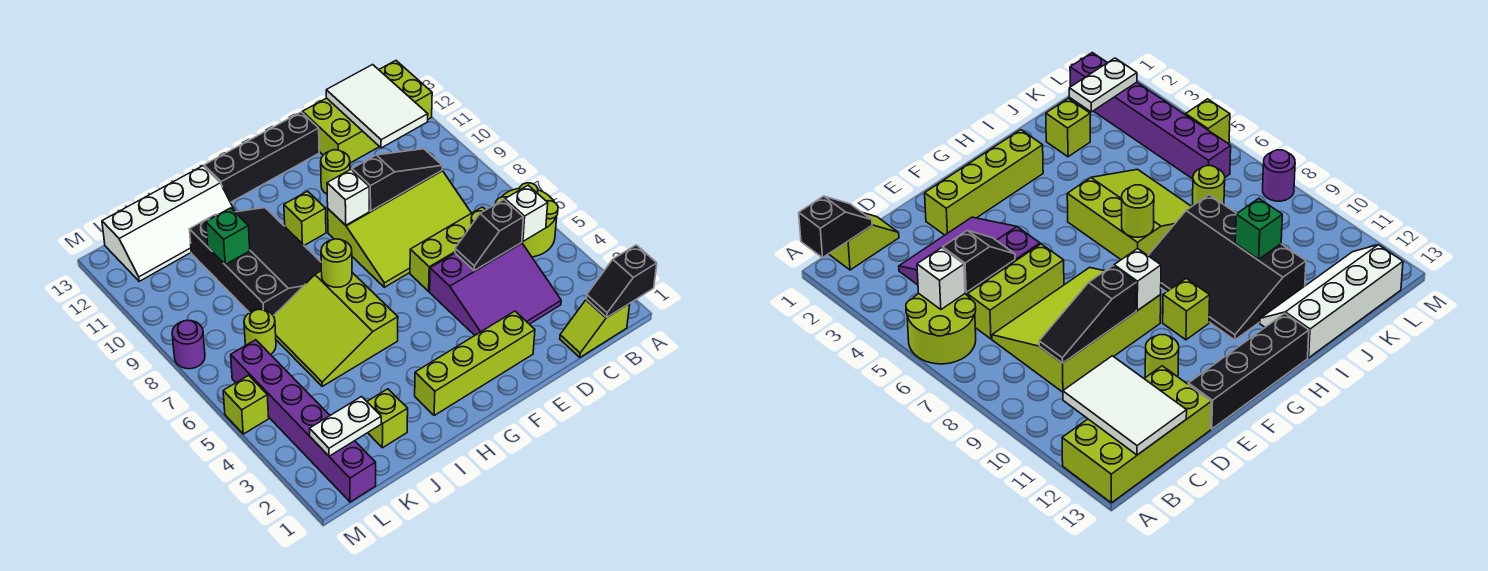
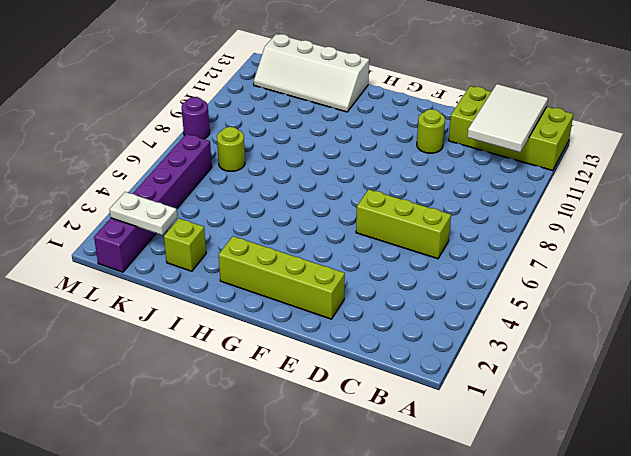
none -> lime round brick A5:B6 level 1
none -> lime slope B1:C1 level 1 top B
none -> purple slope C3:E5 level 1 top 5

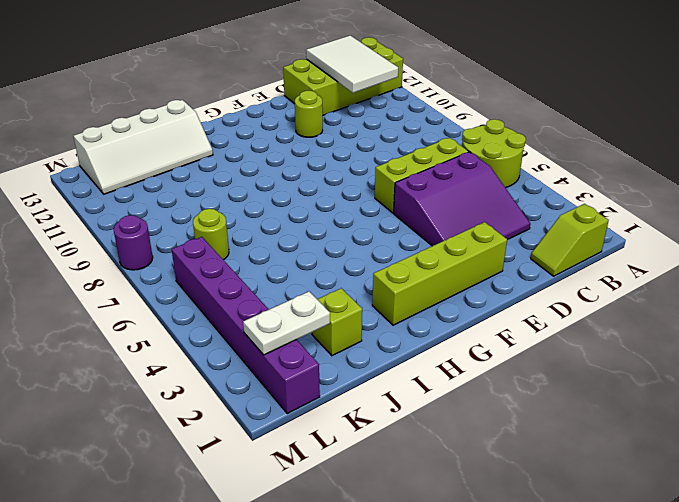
none -> lime slope C7:F9 level 1 top 9
none -> black brick E13:H13 level 1
none -> lime brick G10 level 1

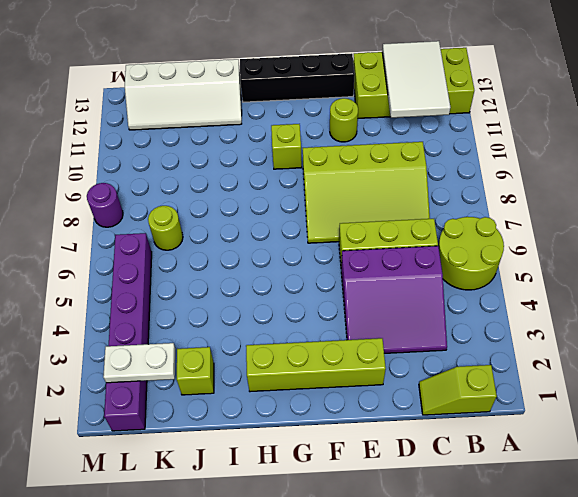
none -> lime slope H5:J7 level 1 top H
none -> black slope H8:J11 level 1 top J
none -> lime brick M5 level 1

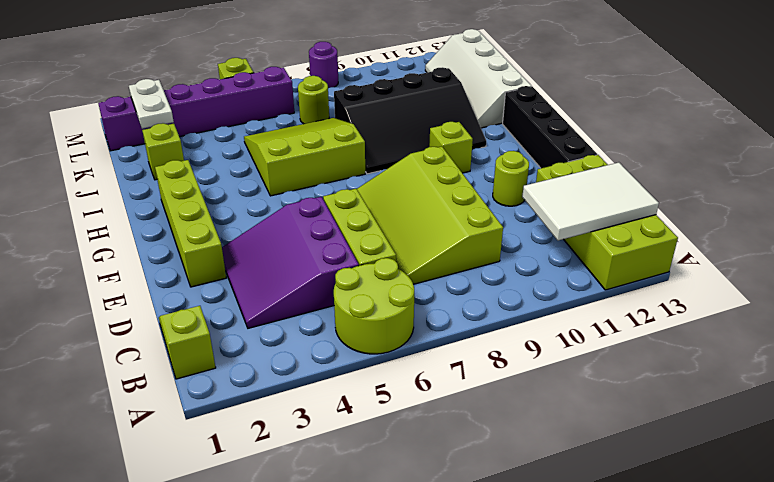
none -> black slope A1:B1 level 2 top A
none -> white brick B5 level 2
none -> black slope C5:D5 level 2 top C

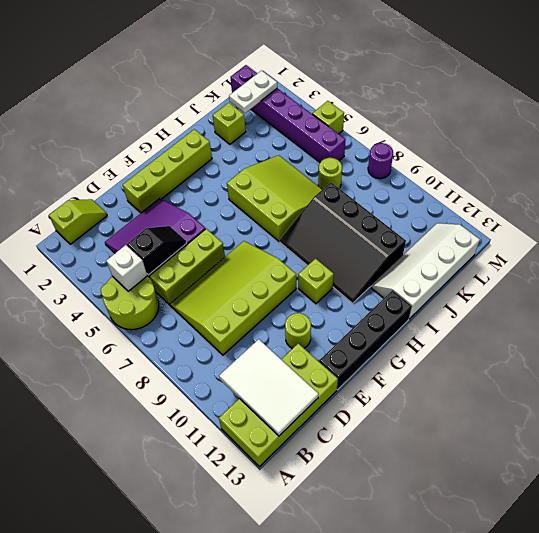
none -> black slope A1:B1 level 2 top A
none -> black slope C9:E9 level 2 top E
none -> white brick F9 level 2

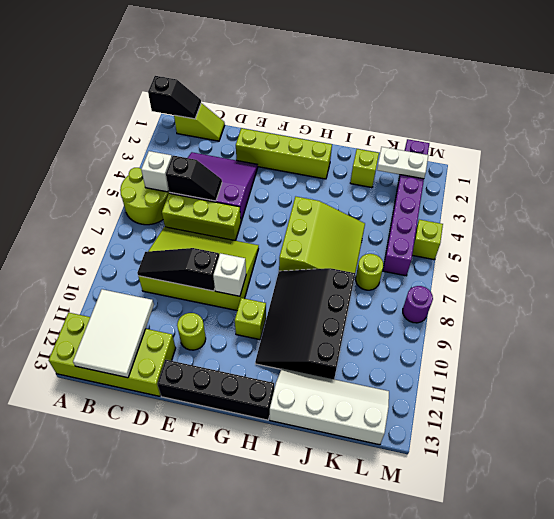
none -> lime round brick H7 level 2
none -> green brick J10 level 2

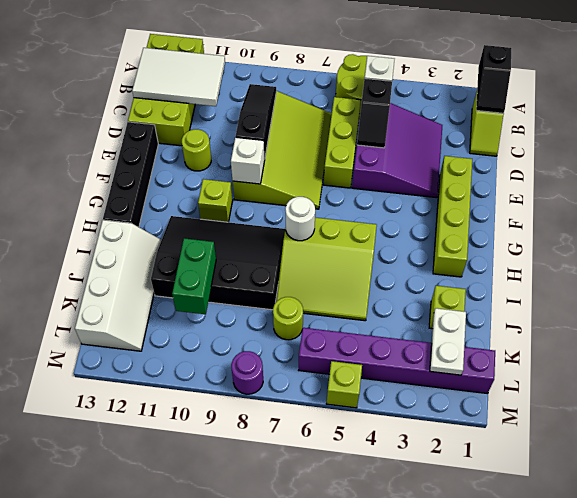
white round brick H7 level 2 -> lime round brick H7 level 2
green brick J10:K10 level 2 -> green brick J10 level 2

